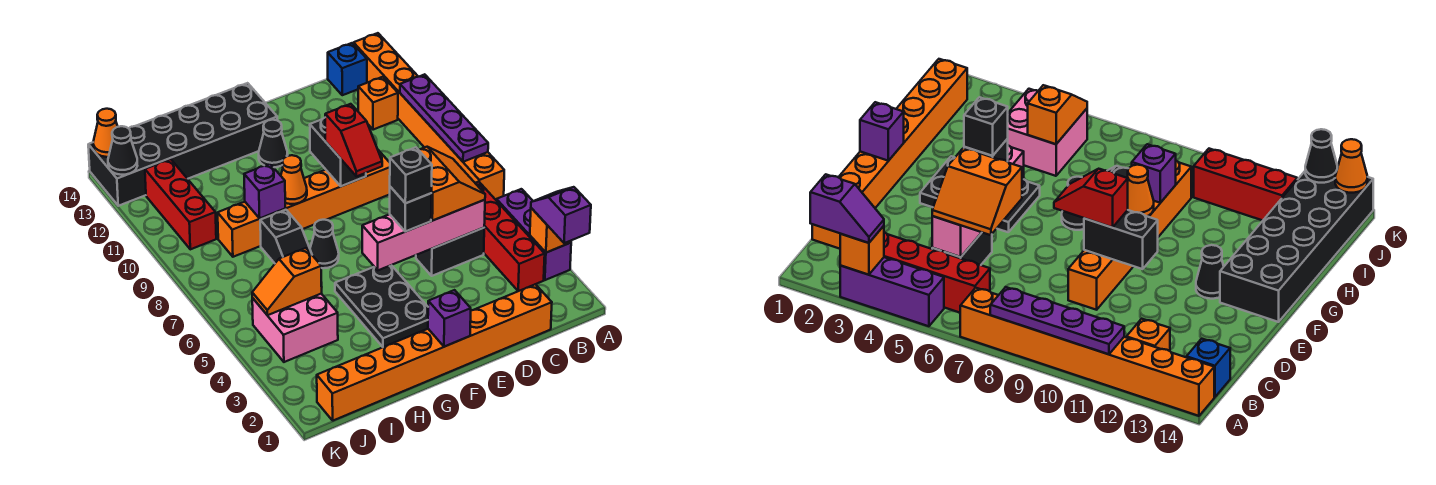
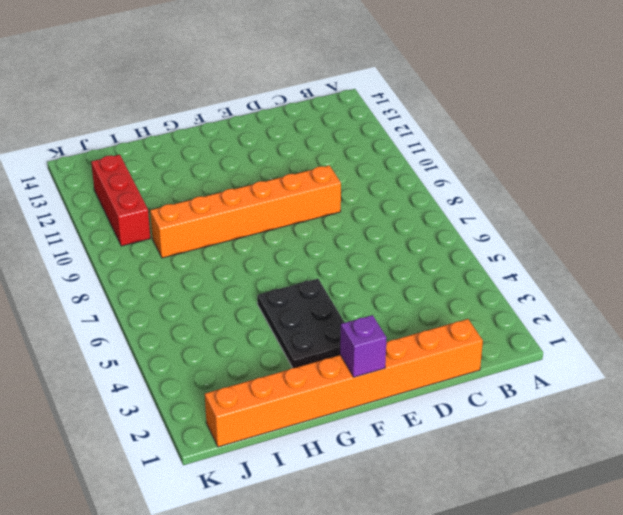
none -> purple brick A3:A5 level 1
none -> orange brick A7:A14 level 1
none -> red brick B3:B6 level 1
none -> orange brick B12 level 1

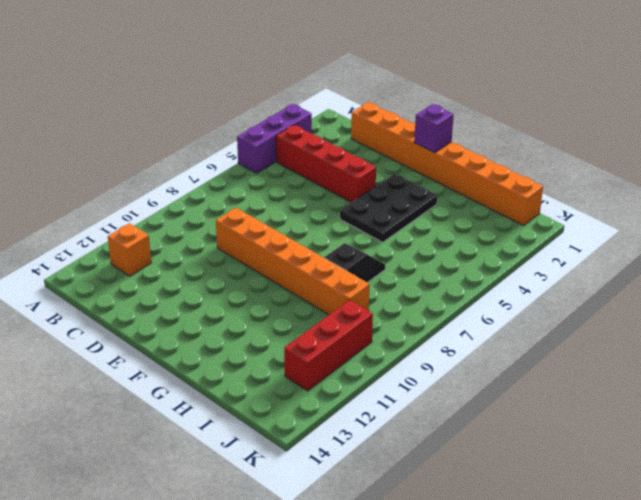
red brick B4:E4 level 1 -> red brick B3:B6 level 1
none -> orange brick A7:A14 level 1
none -> blue brick B14 level 1
none -> black brick C5:D5 level 1
none -> black cone F12 level 1

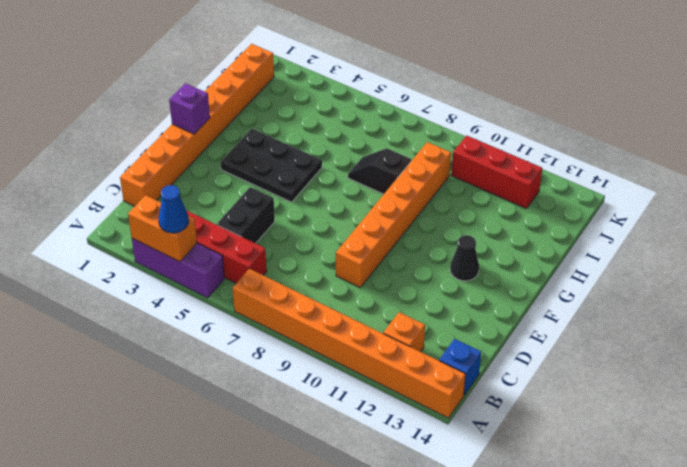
orange brick A3:A4 level 2 -> orange brick A3 level 2
blue cone A4 level 3 -> none
none -> black brick F13:K14 level 1
none -> black cone G7 level 1
none -> pink brick I4:J5 level 1
none -> purple plate A8:A11 level 2

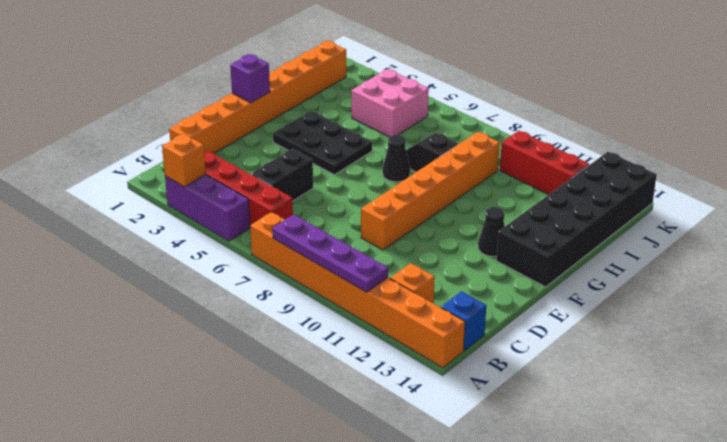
none -> pink brick C5:F5 level 2
none -> black brick E9:E10 level 2
none -> orange cone G9 level 2
none -> purple brick H9 level 2

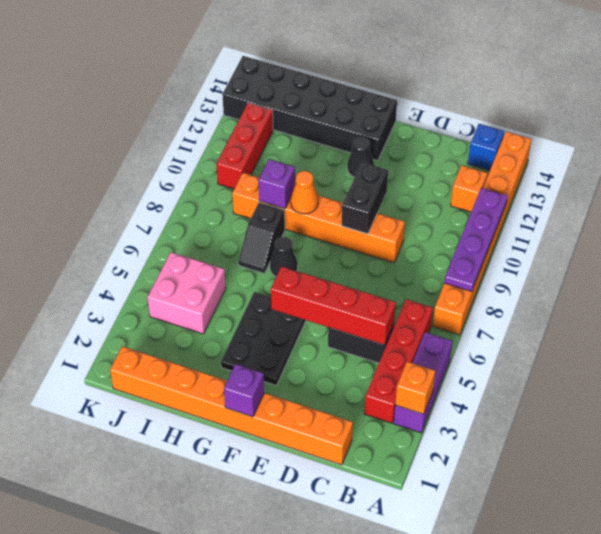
red brick C5:F5 level 2 -> pink brick C5:F5 level 2
none -> orange slope I5:J5 level 2 top I
none -> black cone K13 level 2
none -> orange cone K14 level 2
none -> purple slope A2:A3 level 3 top 2

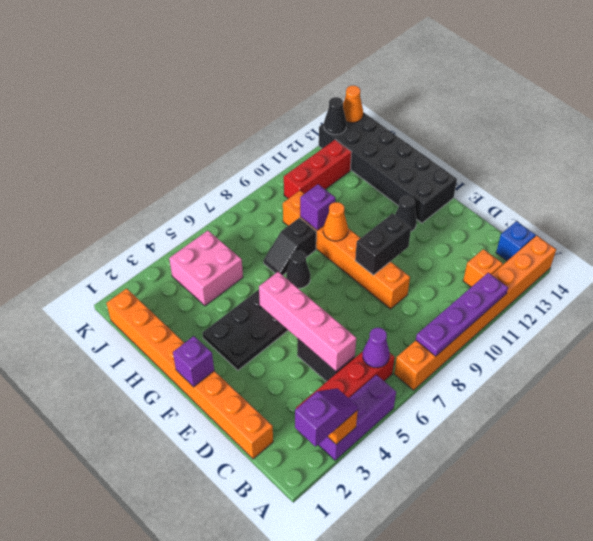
purple cone B6 level 2 -> none
none -> orange slope I5:J5 level 2 top I
none -> orange slope C5:D6 level 3 top D
none -> black brick E5 level 3
none -> red slope E8:E9 level 3 top 9

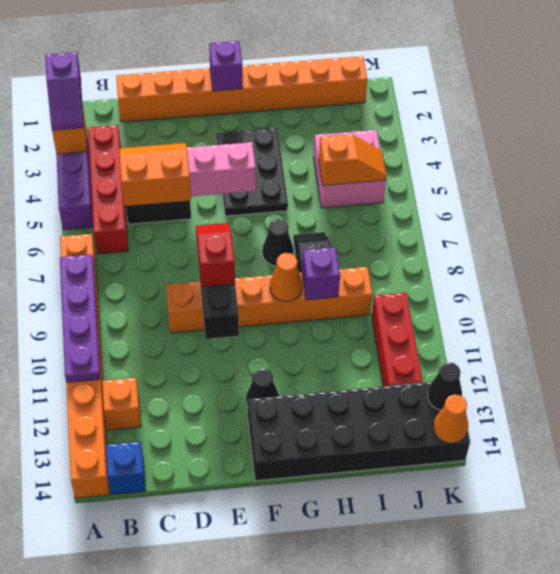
orange slope C5:D6 level 3 top 6 -> orange slope C5:D6 level 3 top D
none -> black brick E5 level 3
none -> black brick E5 level 4

